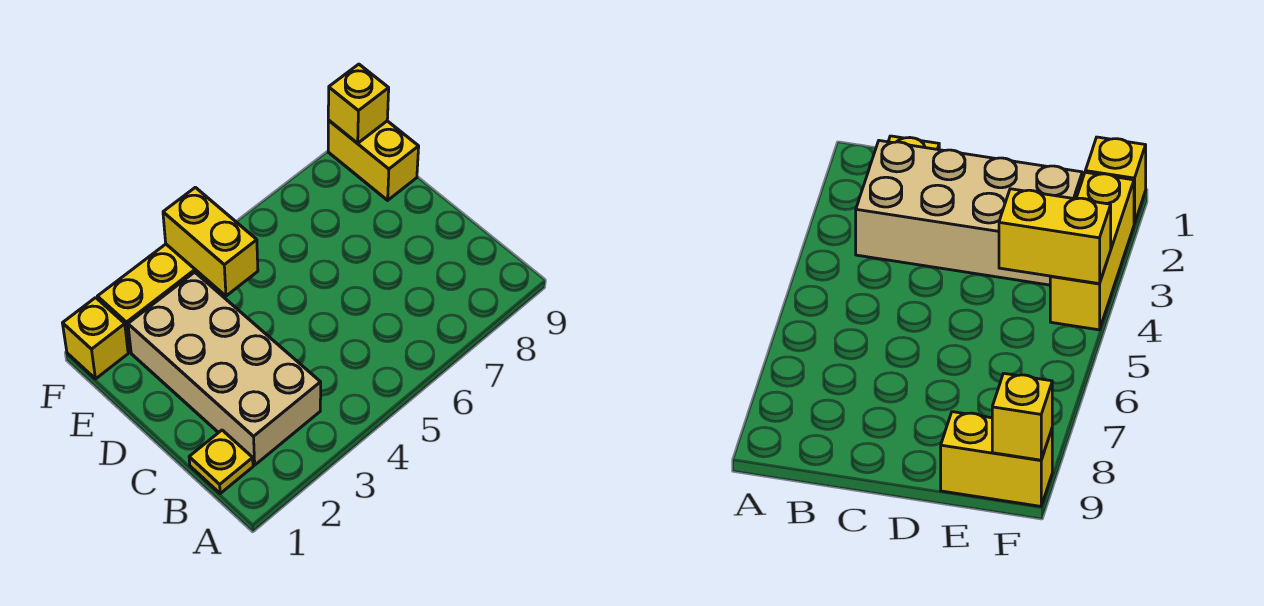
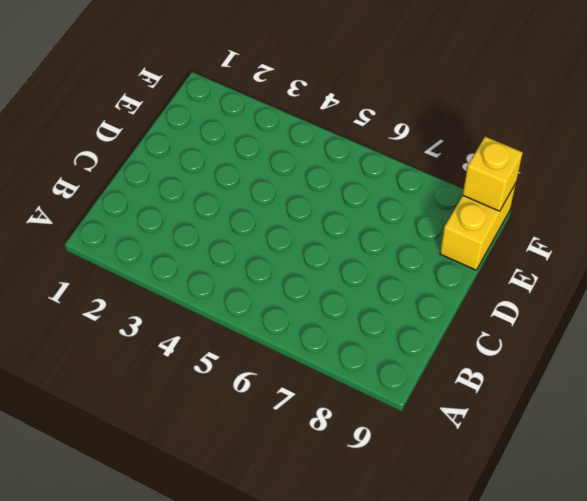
none -> yellow plate B1 level 1
none -> tan brick B2:E3 level 1

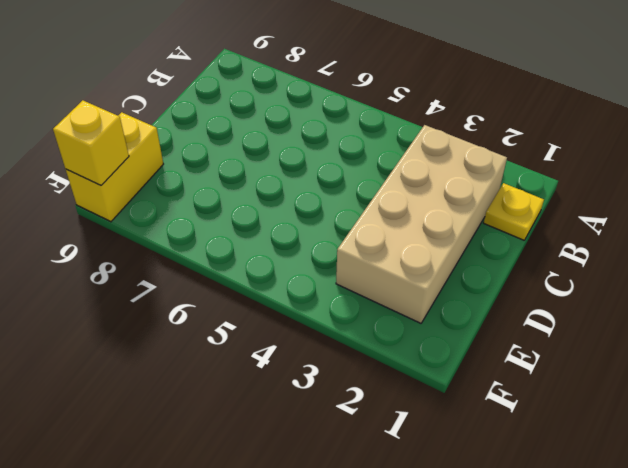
none -> yellow brick F1 level 1
none -> yellow brick F2:F4 level 1

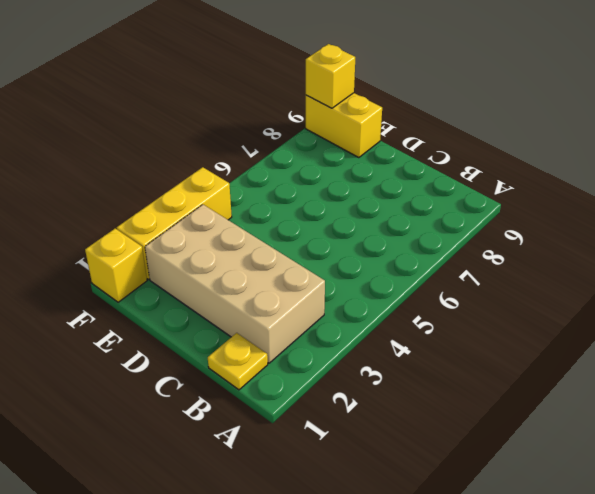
none -> yellow brick E4:F4 level 2

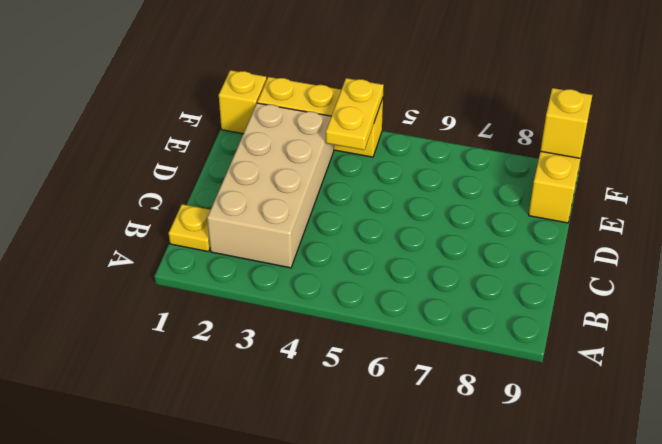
yellow plate E4:F4 level 2 -> yellow brick E4:F4 level 2

